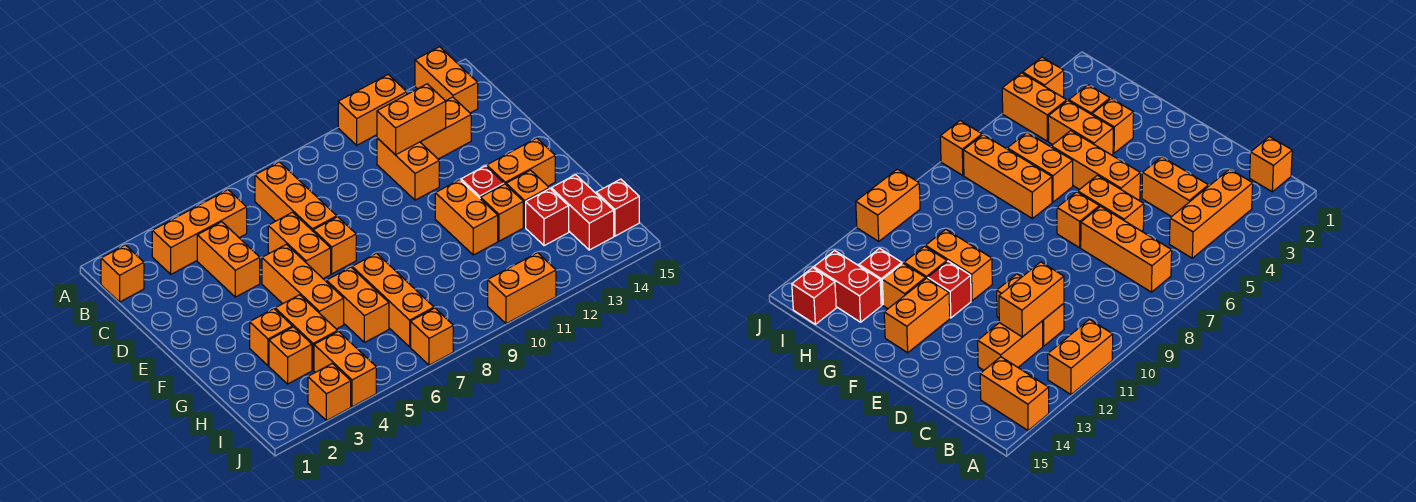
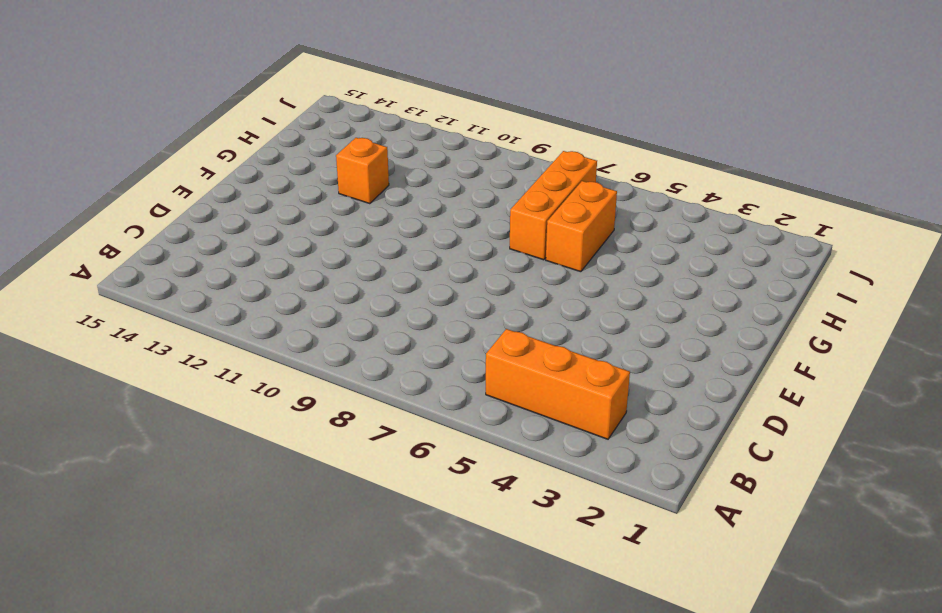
none -> orange brick A11:A12 level 1
none -> orange brick A14:B14 level 1
none -> orange brick B1 level 1

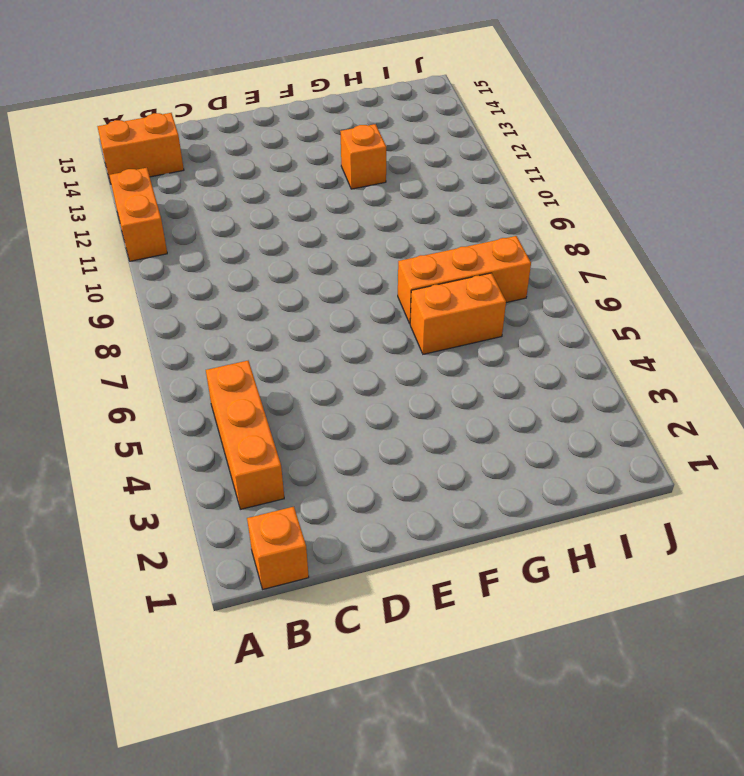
none -> orange brick B7:D7 level 1
none -> orange brick C4:D4 level 1
none -> orange brick C11:D11 level 1

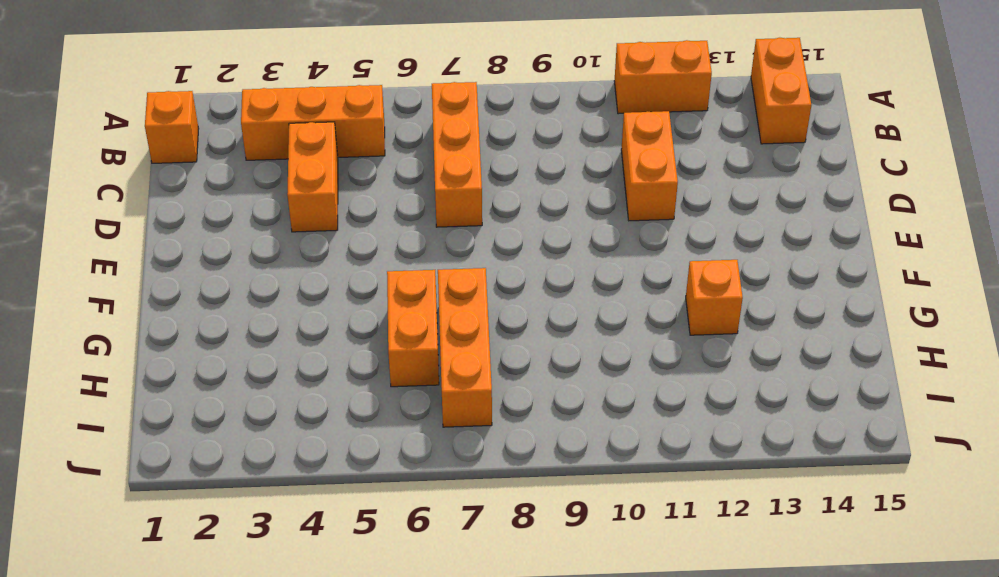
none -> orange brick C12:C13 level 1
none -> orange brick D6:E6 level 1
none -> orange brick E5:G5 level 1

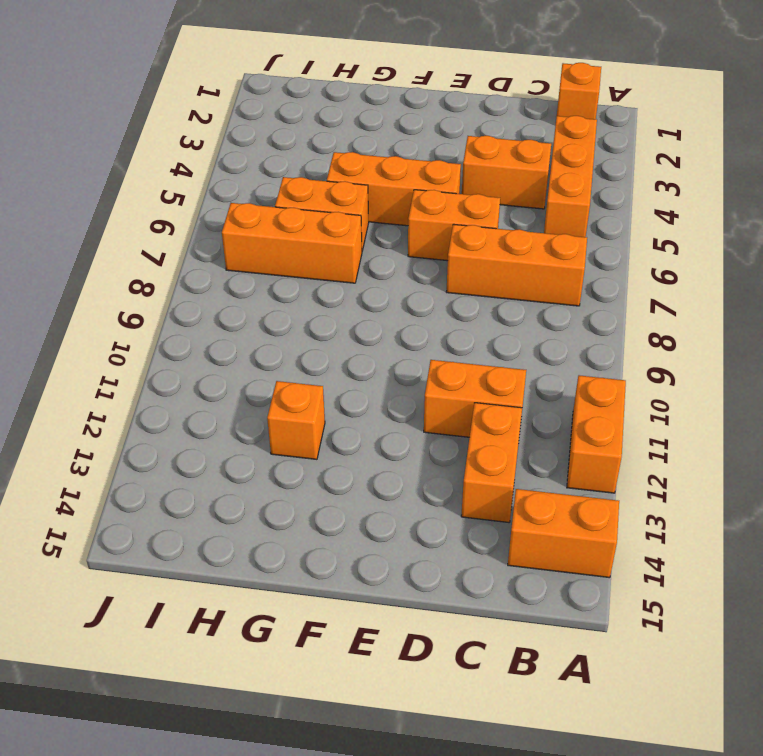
none -> orange brick E7 level 1
none -> orange brick F11:G11 level 1
none -> red brick F12 level 1

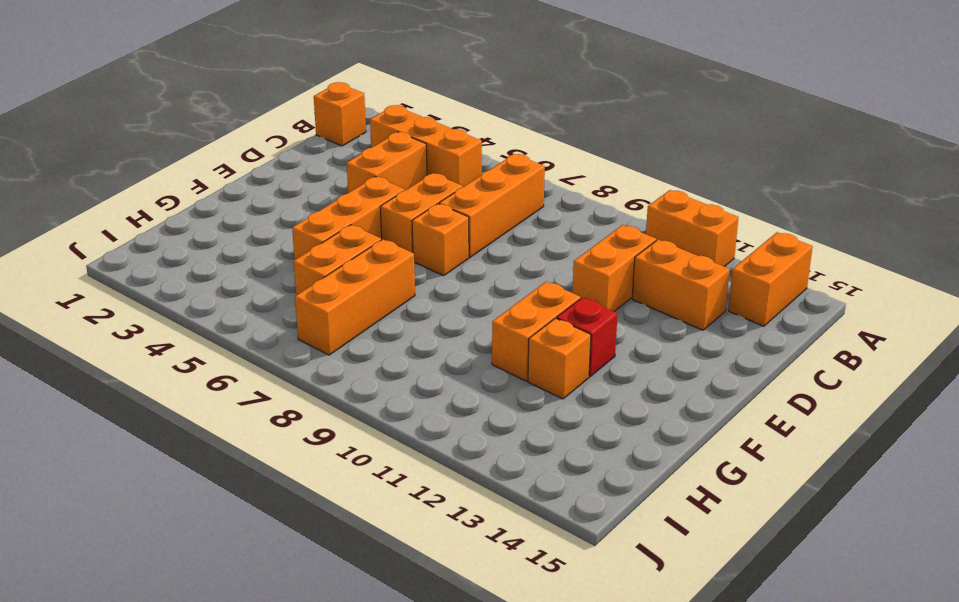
none -> orange brick F13:F14 level 1
none -> orange brick G3 level 1
none -> orange brick G4:H4 level 1

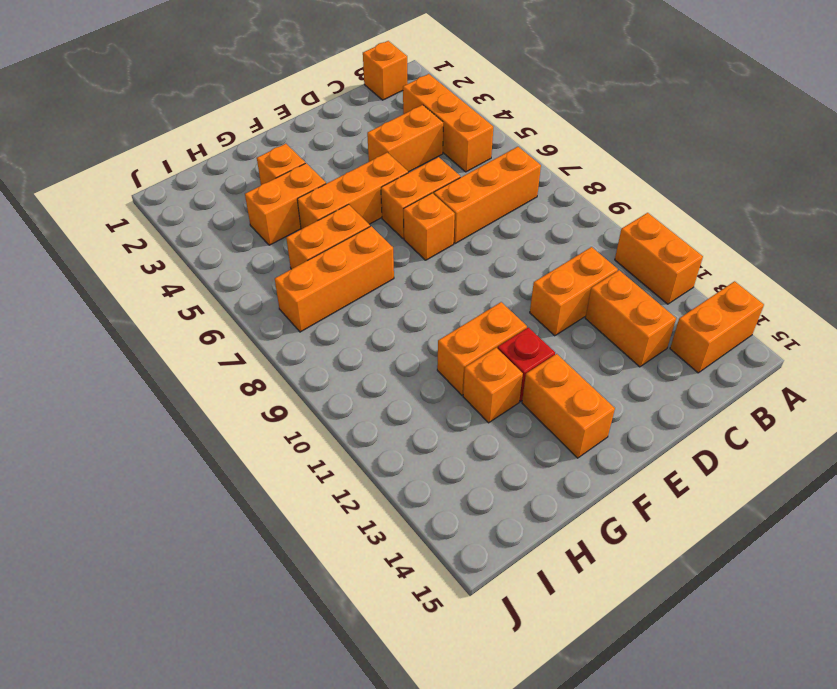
none -> orange brick G13 level 1
none -> orange brick H3 level 1
none -> red brick H13 level 1

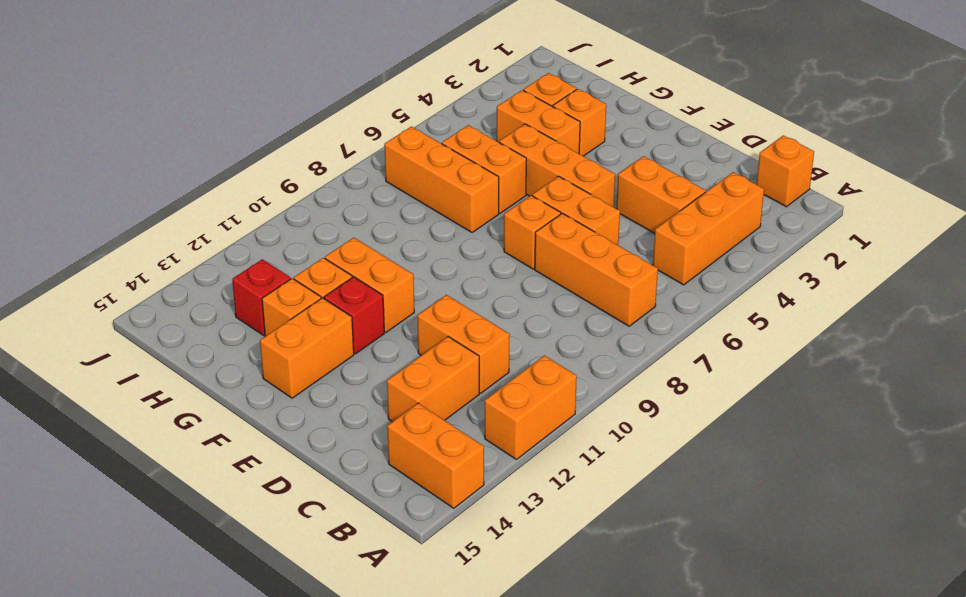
none -> red brick H14:I14 level 1
none -> orange brick I4:J4 level 1
none -> red brick I15 level 1

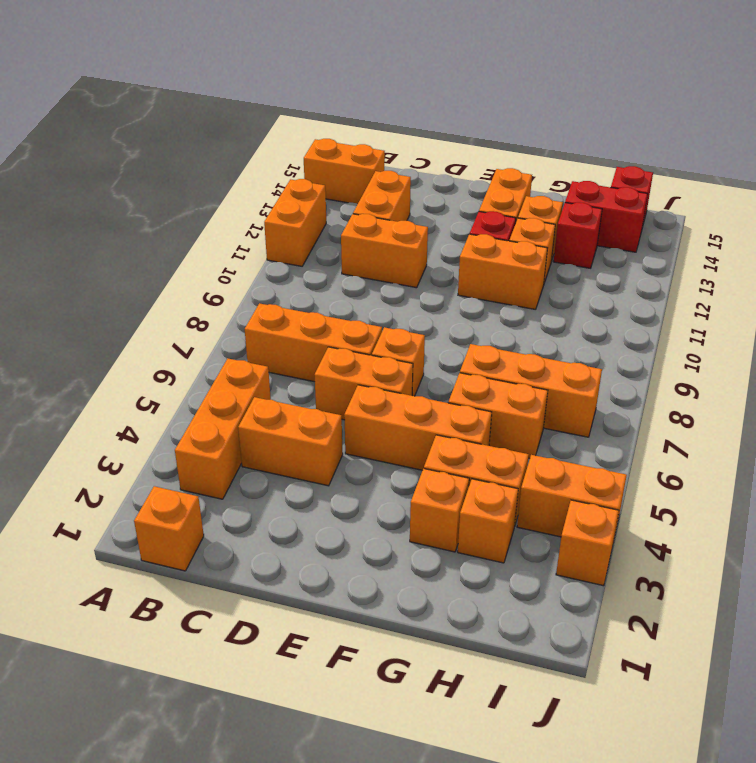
none -> orange brick J7 level 1
none -> orange brick J10:J11 level 1
none -> orange brick C11:C12 level 2

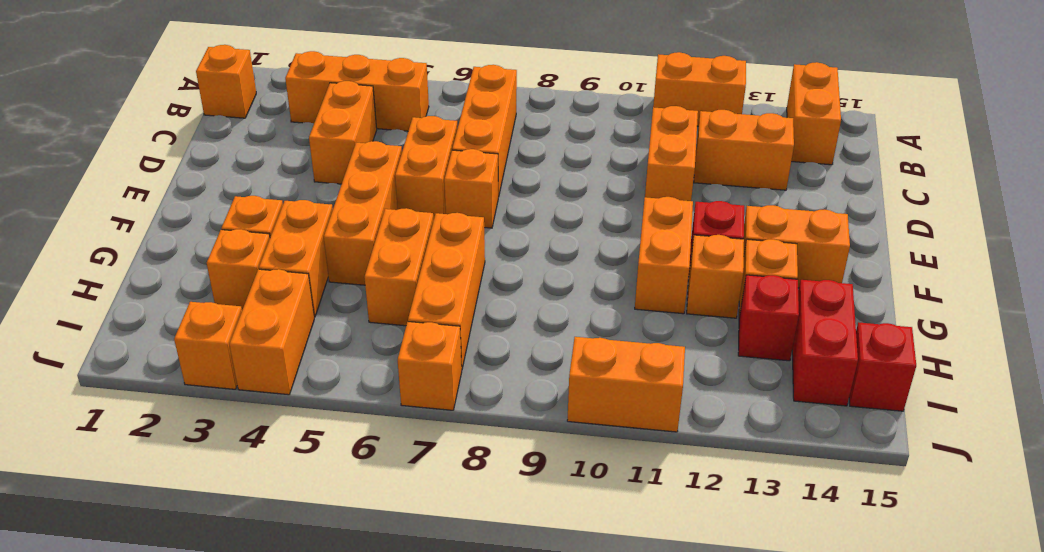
none -> orange brick C11:C12 level 2

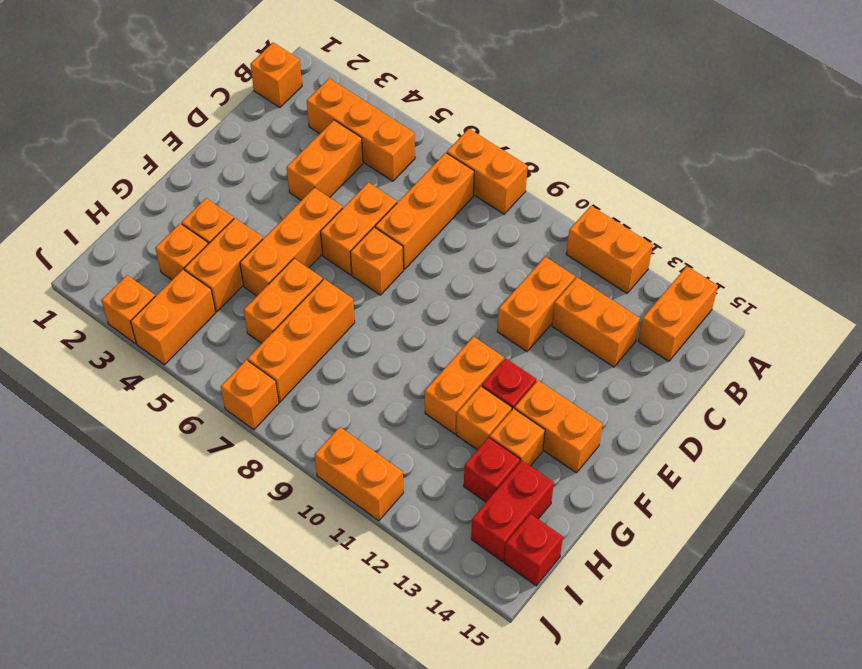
orange brick A7:A8 level 1 -> orange brick C11:C12 level 2

